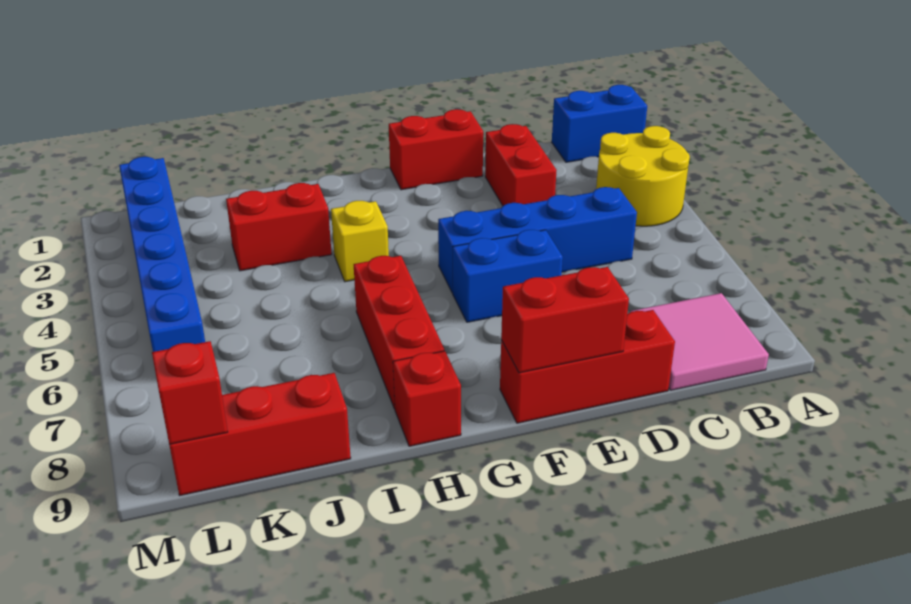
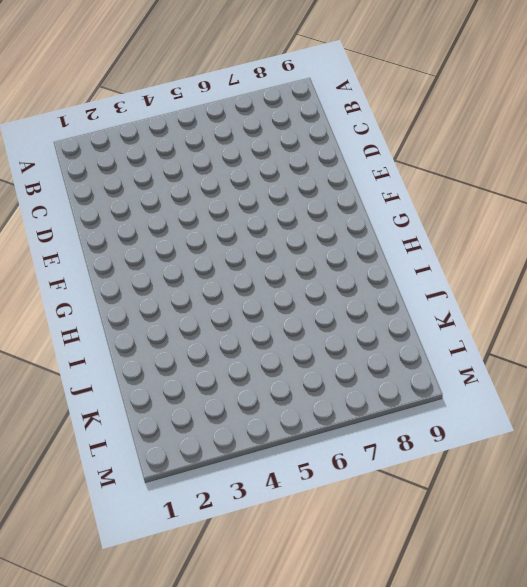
none -> blue brick A1:B1 level 1
none -> yellow round brick A3:B4 level 1
none -> pink tile B8:C9 level 1

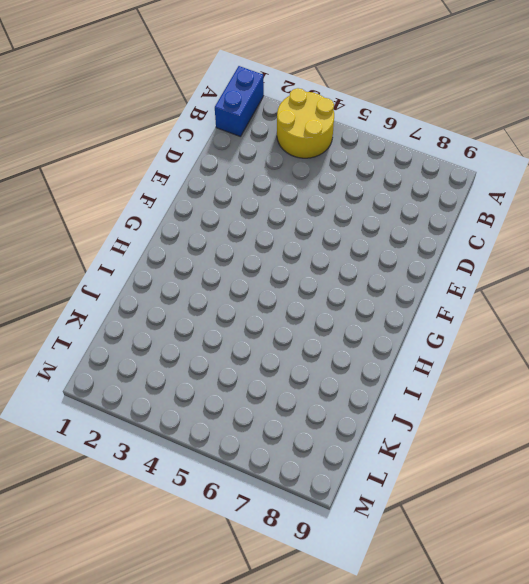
none -> pink tile B8:C9 level 1
none -> blue brick C5:F5 level 1
none -> red brick D2:D3 level 1

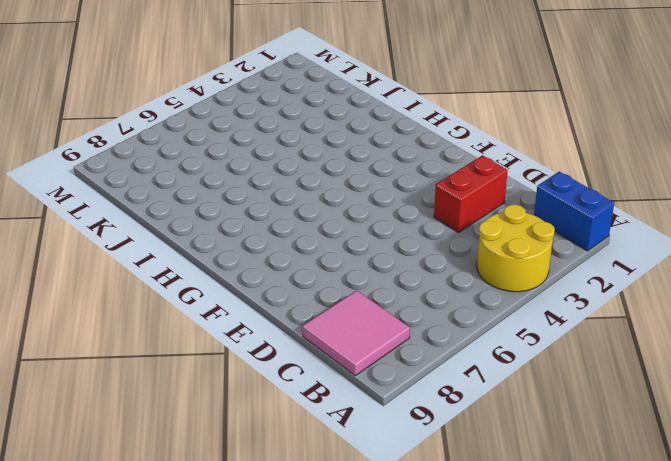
none -> blue brick C5:F5 level 1
none -> red brick D9:F9 level 1
none -> red brick E1:F1 level 1

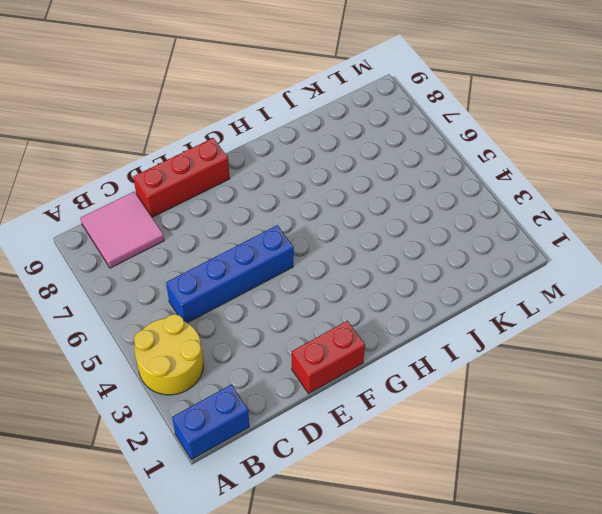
none -> red brick D2:D3 level 1
none -> blue brick E6:F6 level 1
none -> yellow brick H4 level 1

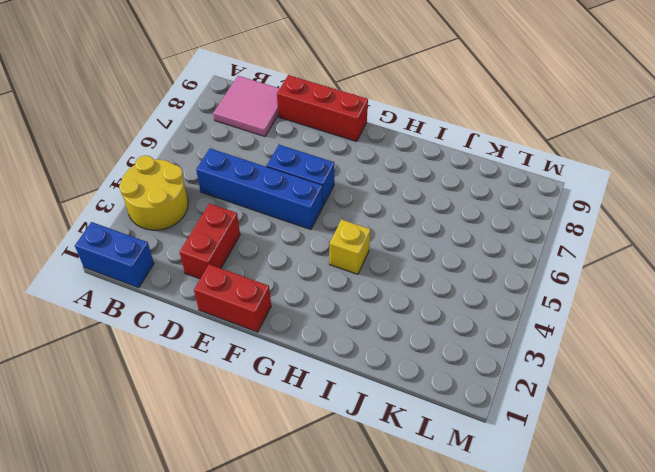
none -> red brick H6:H8 level 1
none -> red brick H9 level 1
none -> red brick I3:J3 level 1

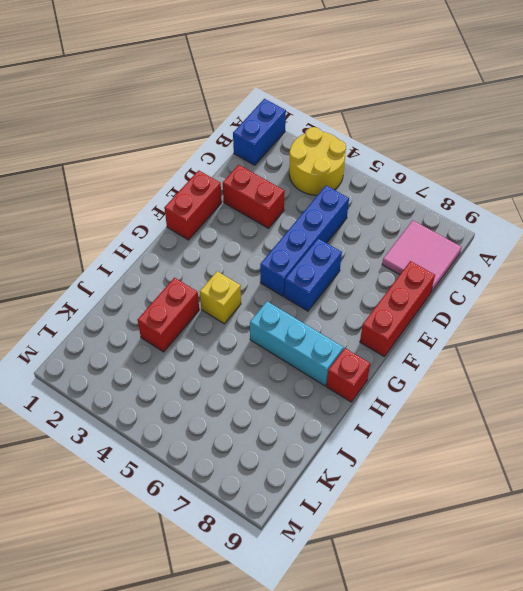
cyan brick H6:H8 level 1 -> red brick H6:H8 level 1
none -> red brick J9:L9 level 1
none -> blue brick L1:L6 level 1
none -> red brick E9:F9 level 2

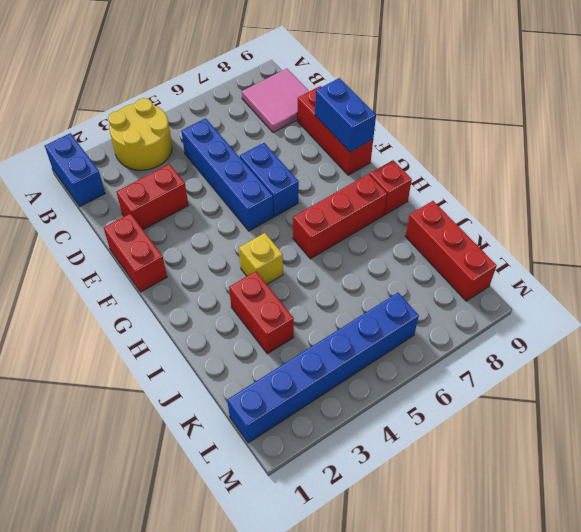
blue brick E9:F9 level 2 -> red brick E9:F9 level 2
none -> red brick L9 level 2

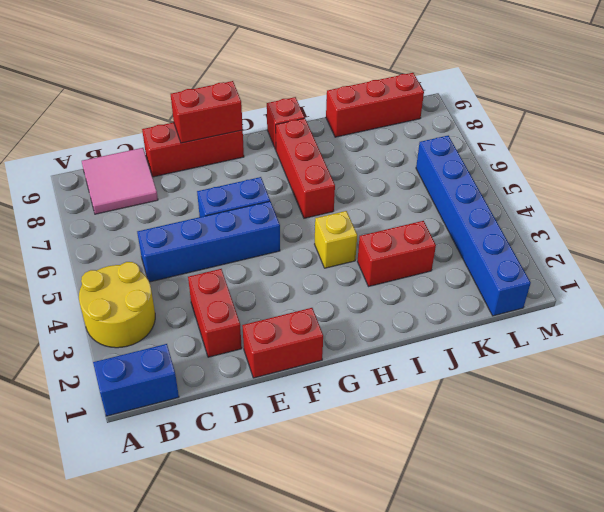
none -> red brick L9 level 2

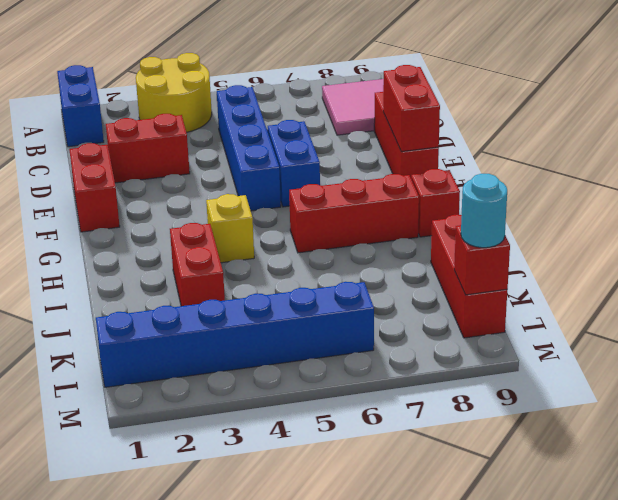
cyan round brick L9 level 3 -> none

